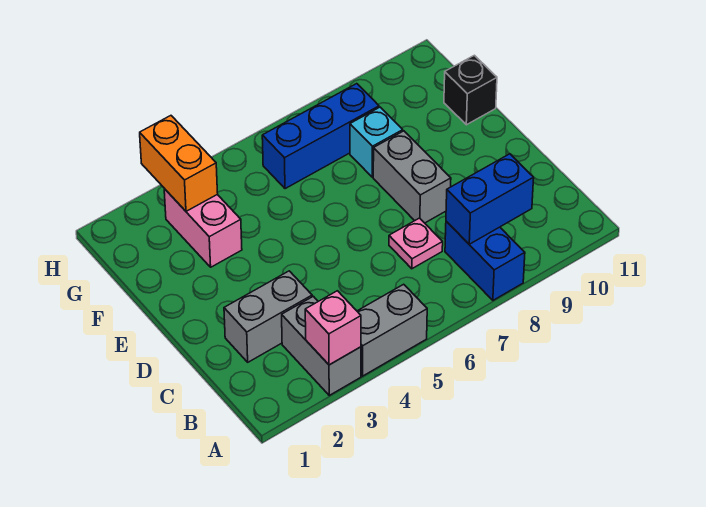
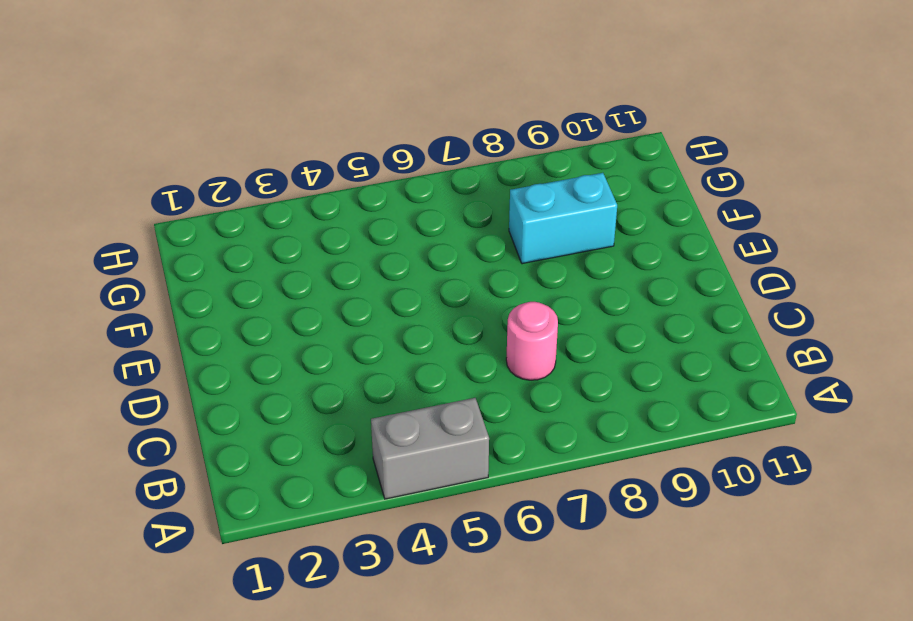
pink round brick C7 level 1 -> pink plate C7 level 1
cyan brick F8:F9 level 1 -> cyan brick F8 level 1
none -> grey brick A3:B3 level 1
none -> blue brick A8:B8 level 1
none -> grey brick C2:C3 level 1

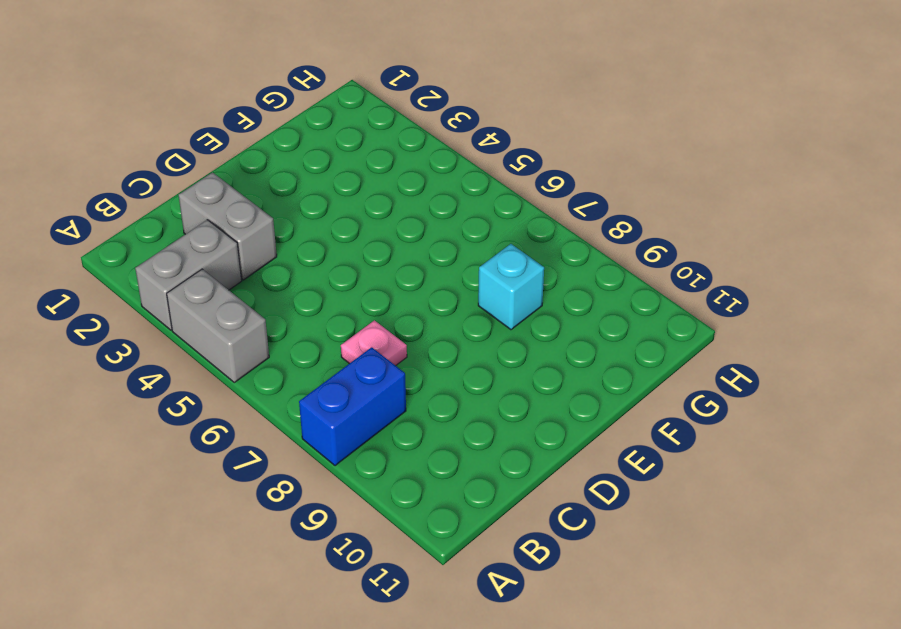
none -> grey brick D8:E8 level 1
none -> pink brick F3:G3 level 1
none -> black brick F11 level 1

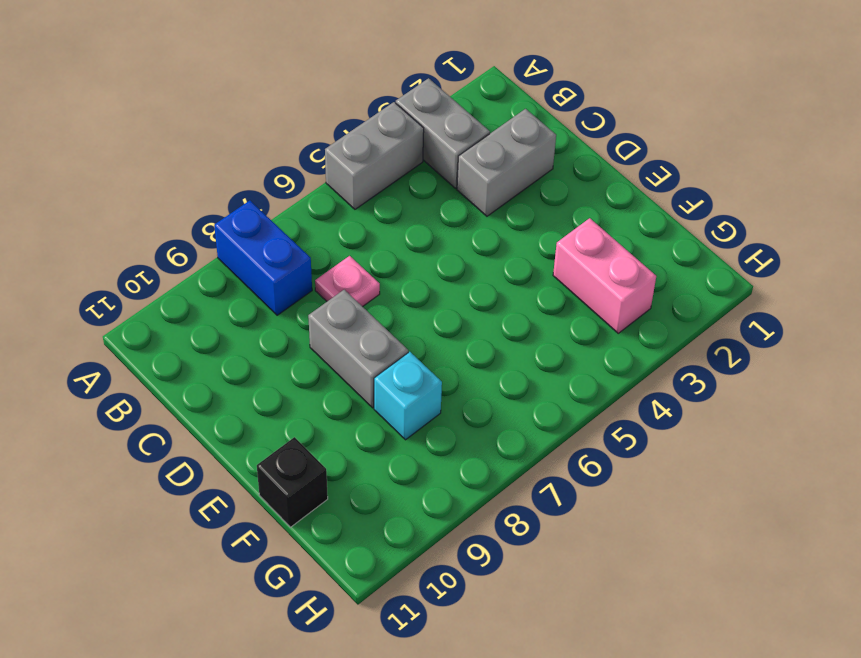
none -> blue brick G6:G8 level 1
none -> pink brick A3 level 2
none -> blue brick B8:B9 level 2

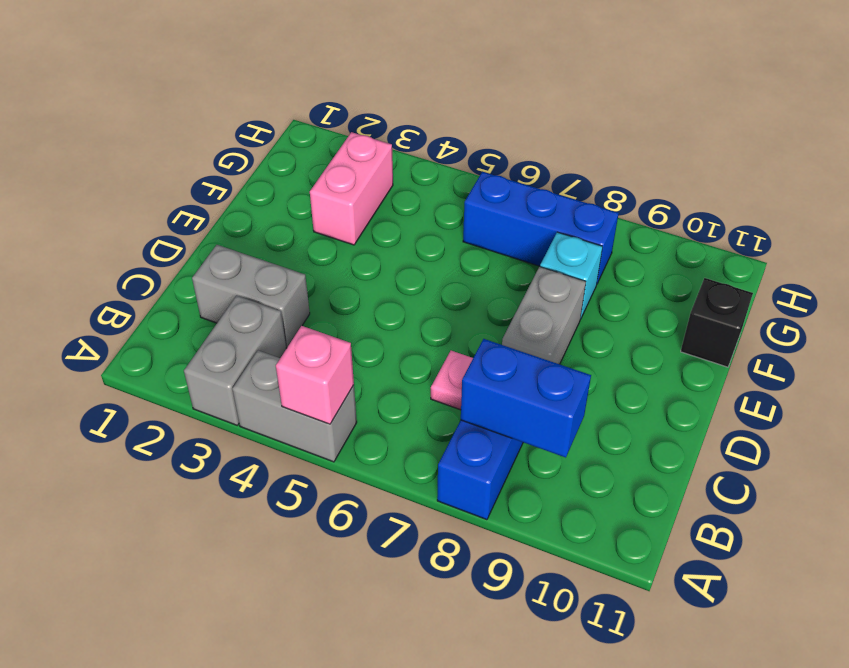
pink brick A5 level 2 -> pink brick A3 level 2
none -> orange brick G3:H3 level 2

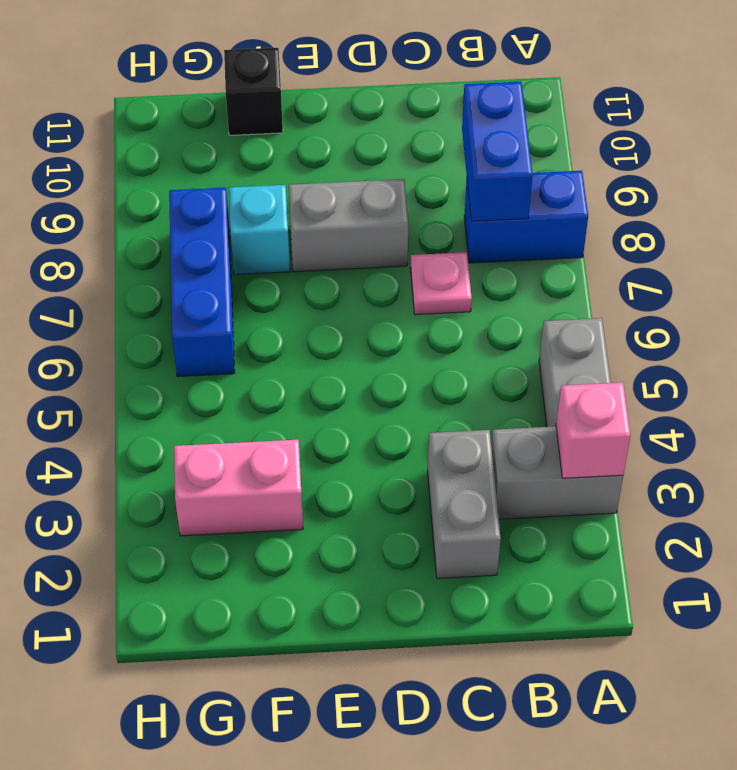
none -> orange brick G3:H3 level 2

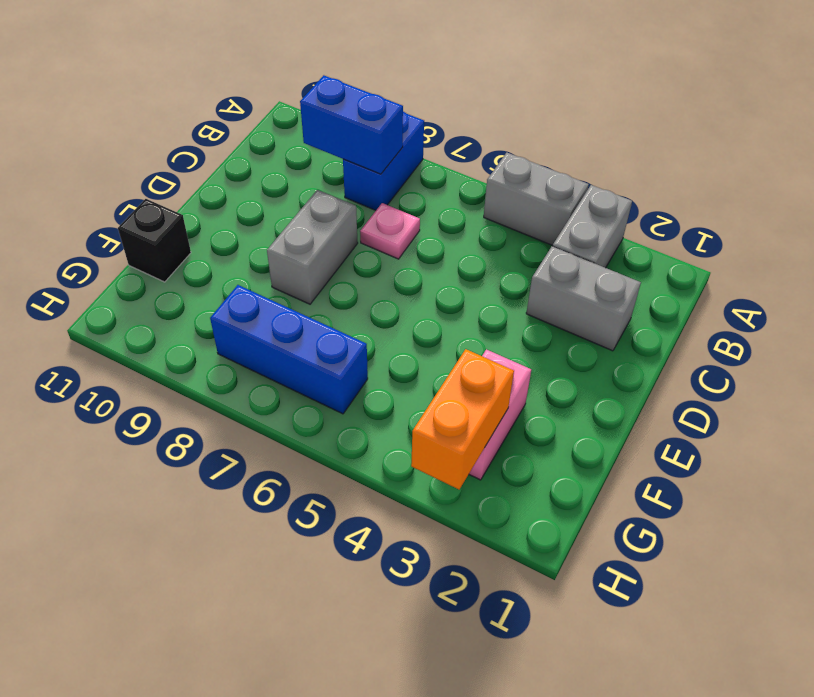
none -> cyan brick F8 level 1
none -> pink brick A3 level 2

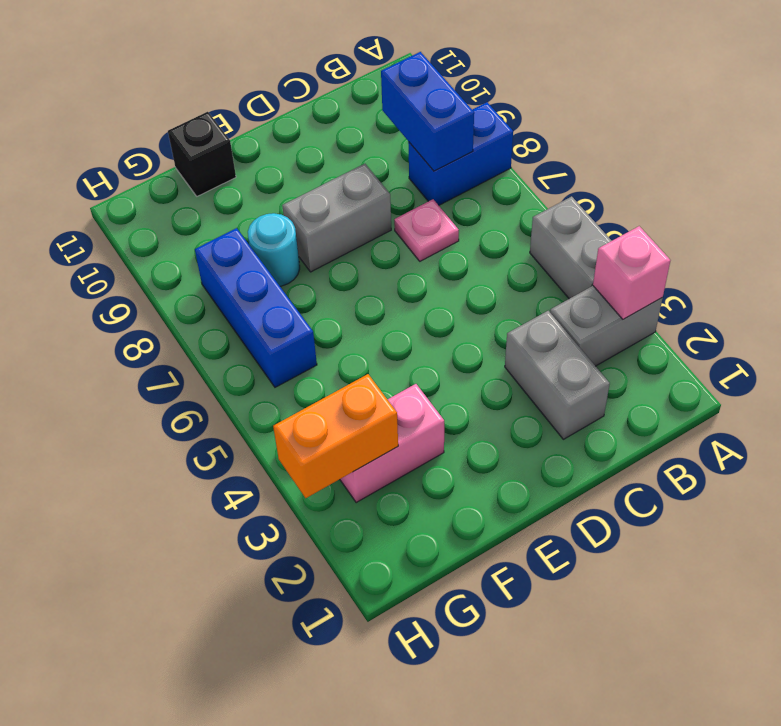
cyan round brick F8 level 1 -> cyan brick F8 level 1

